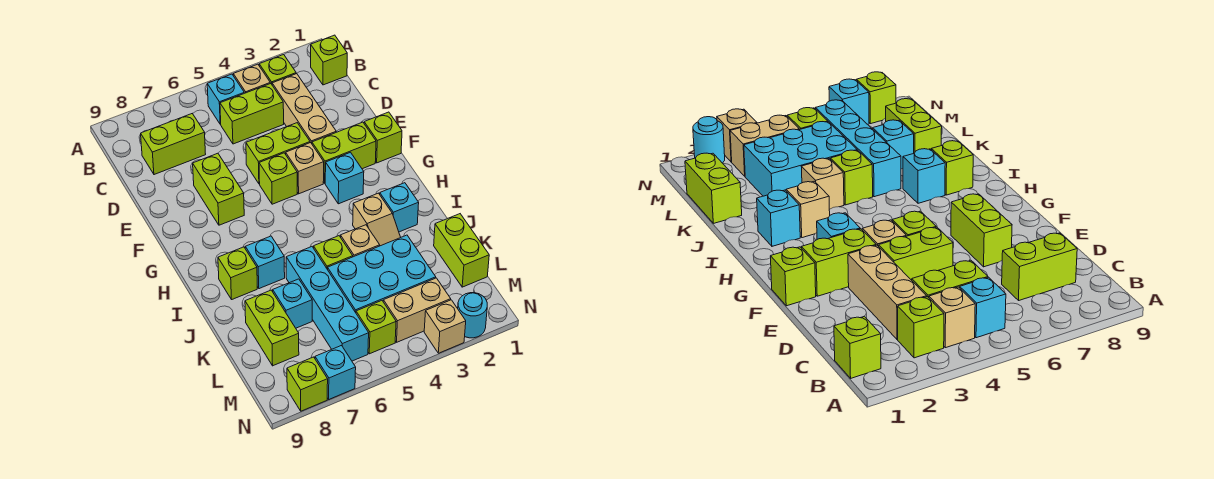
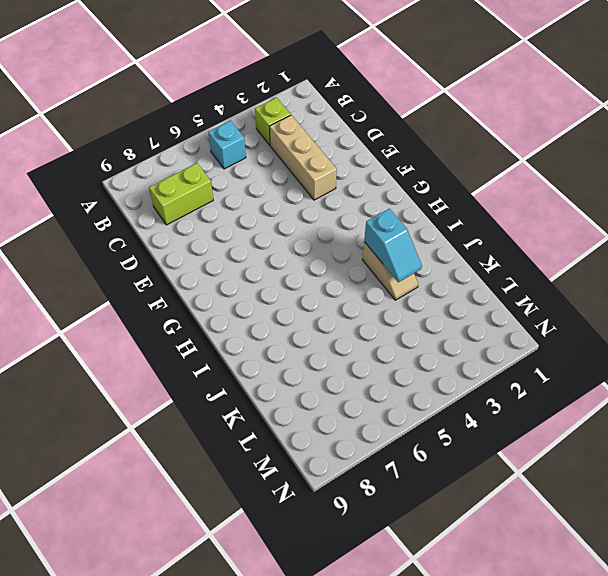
cyan slope I3:J3 level 2 top I -> none
none -> lime brick B1 level 1
none -> tan brick B4 level 1
none -> lime brick C4:C5 level 1
none -> lime brick E4:E5 level 1

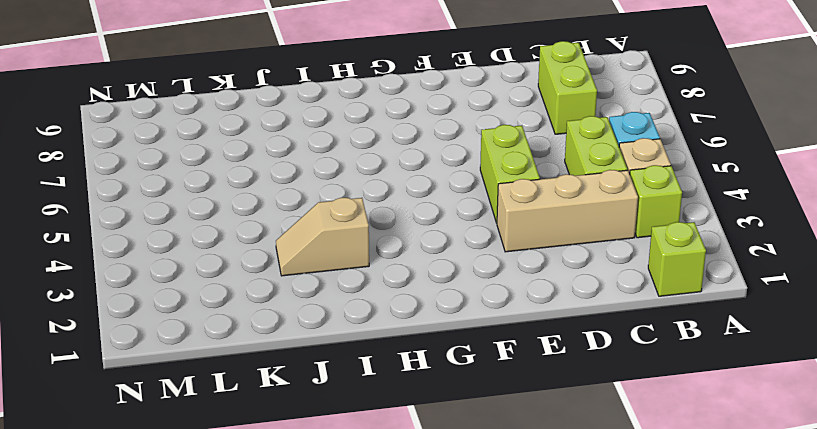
none -> lime brick E7:F7 level 1
none -> lime brick F1 level 1
none -> lime brick F2:F3 level 1
none -> tan brick F4 level 1

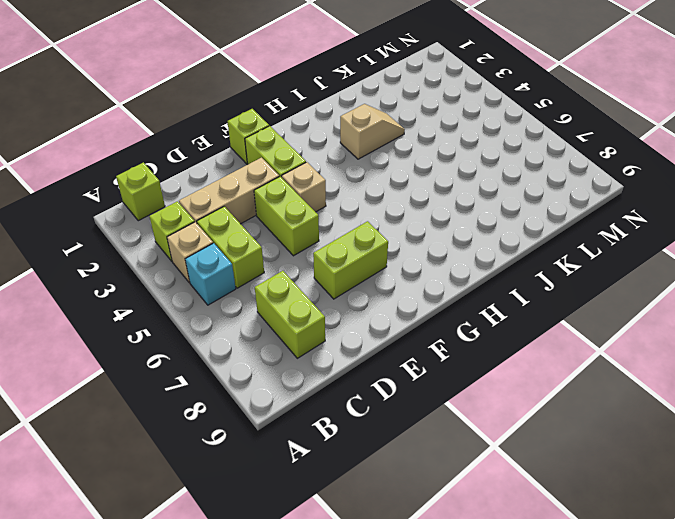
none -> lime brick F5 level 1
none -> cyan brick G3 level 1
none -> cyan brick I2 level 1
none -> cyan brick I7 level 1

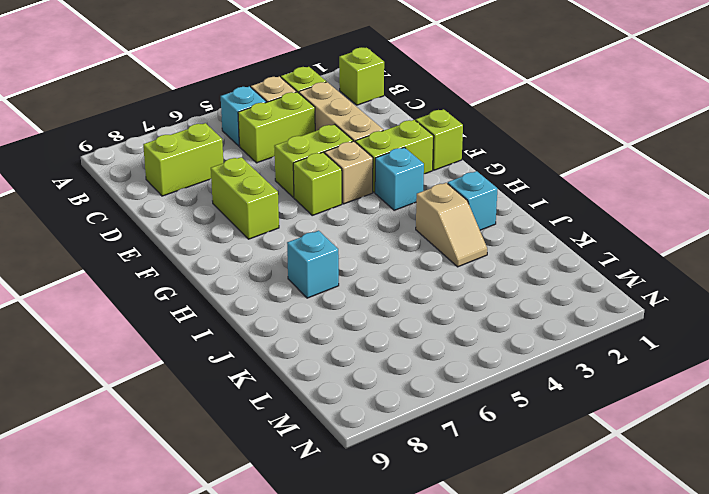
none -> lime brick I8 level 1
none -> tan brick J4 level 1
none -> lime brick J5 level 1
none -> cyan brick J6:M6 level 1

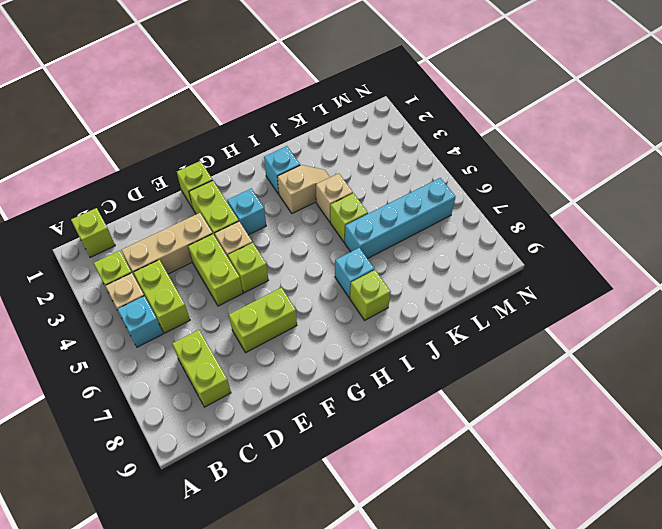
none -> lime brick K1:L1 level 1
none -> cyan brick K3:L5 level 1
none -> cyan brick K7 level 1
none -> lime brick K8:L8 level 1

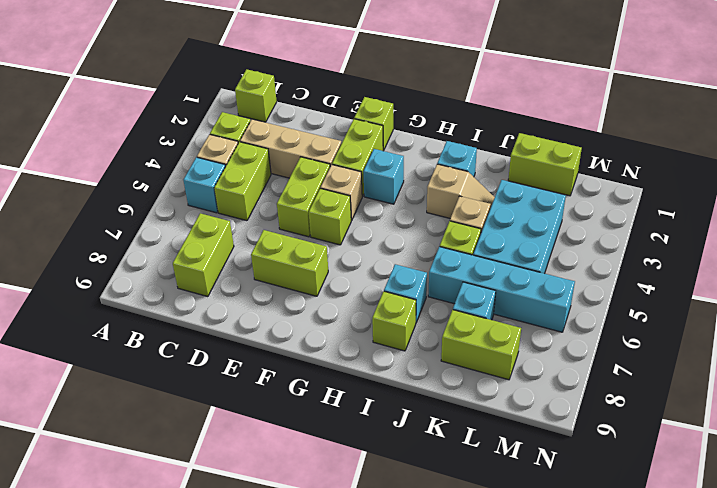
none -> tan brick M3:M4 level 1
none -> lime brick M5 level 1
none -> cyan round brick N2 level 1
none -> tan brick N3 level 1

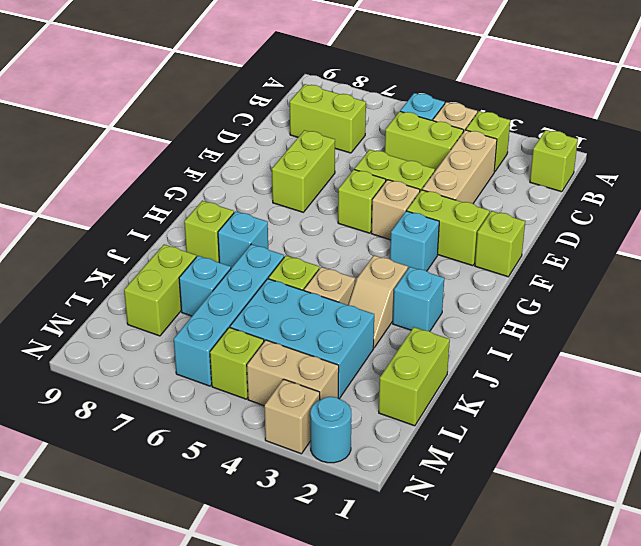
none -> cyan brick N7 level 1
none -> lime brick N8 level 1

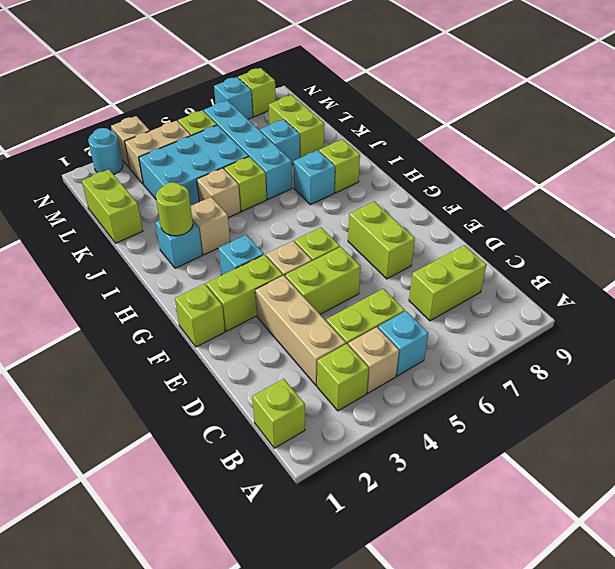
lime round brick I2 level 2 -> none

